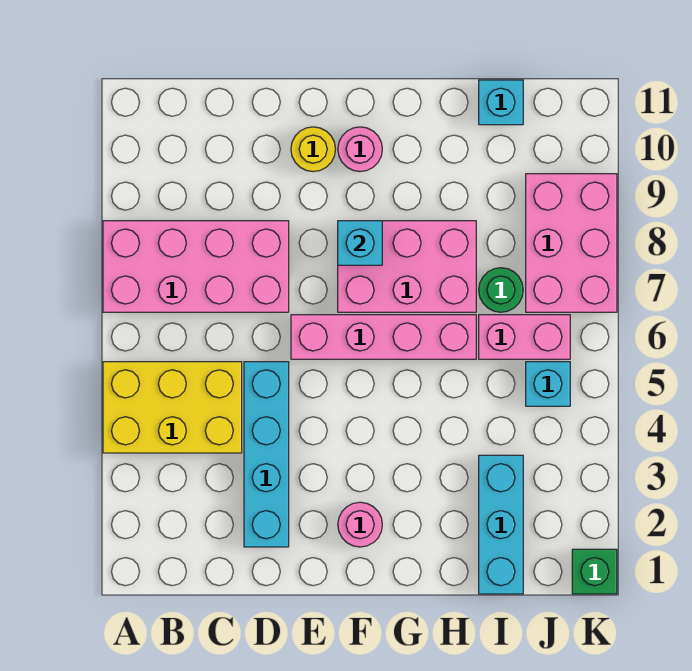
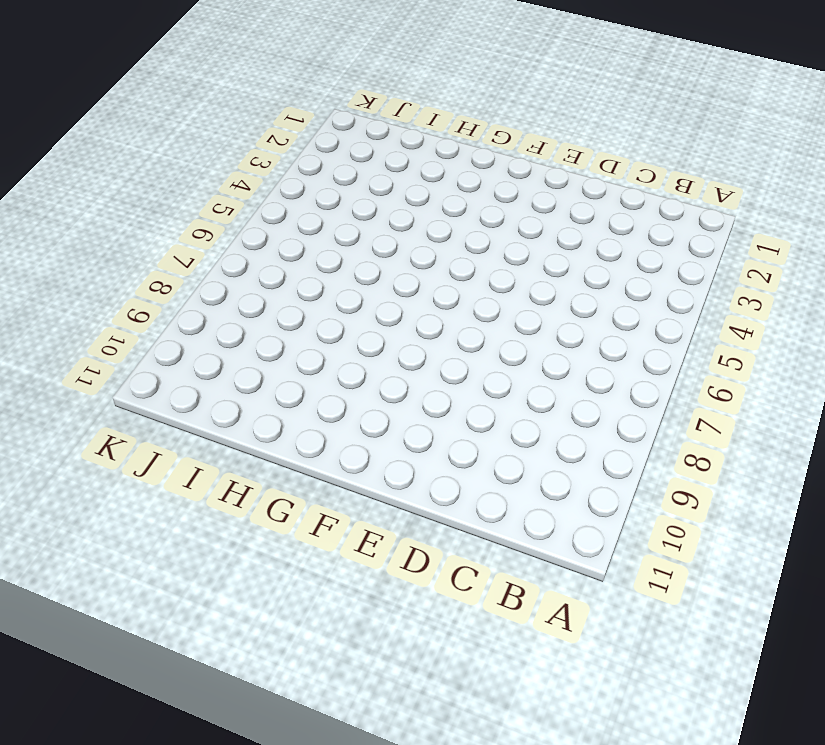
none -> yellow brick A4:C5 level 1
none -> pink brick A7:D8 level 1
none -> cyan brick D2:D5 level 1

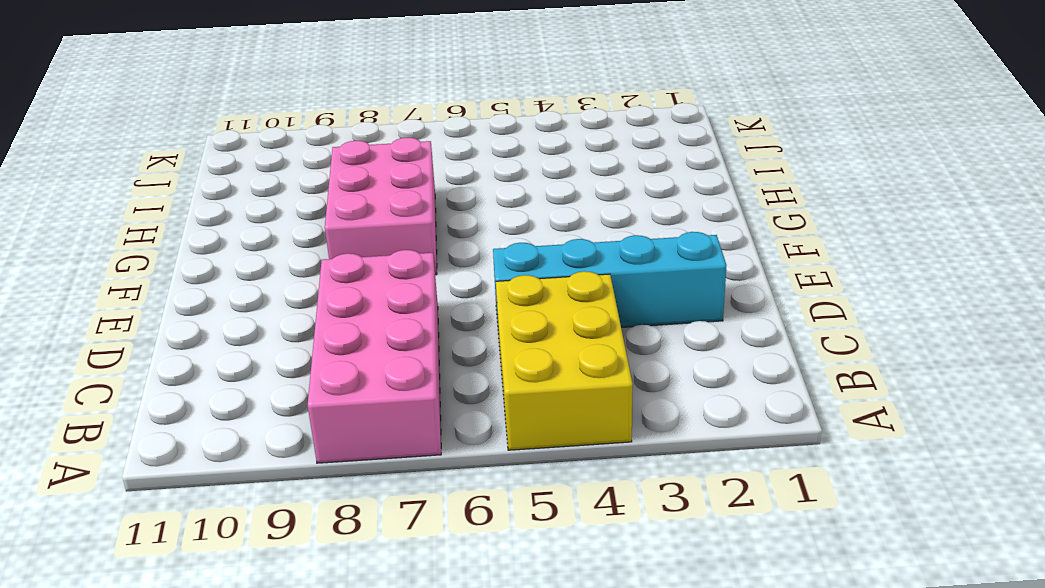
none -> pink brick E6:H6 level 1
none -> yellow round brick E10 level 1
none -> pink round brick F2 level 1

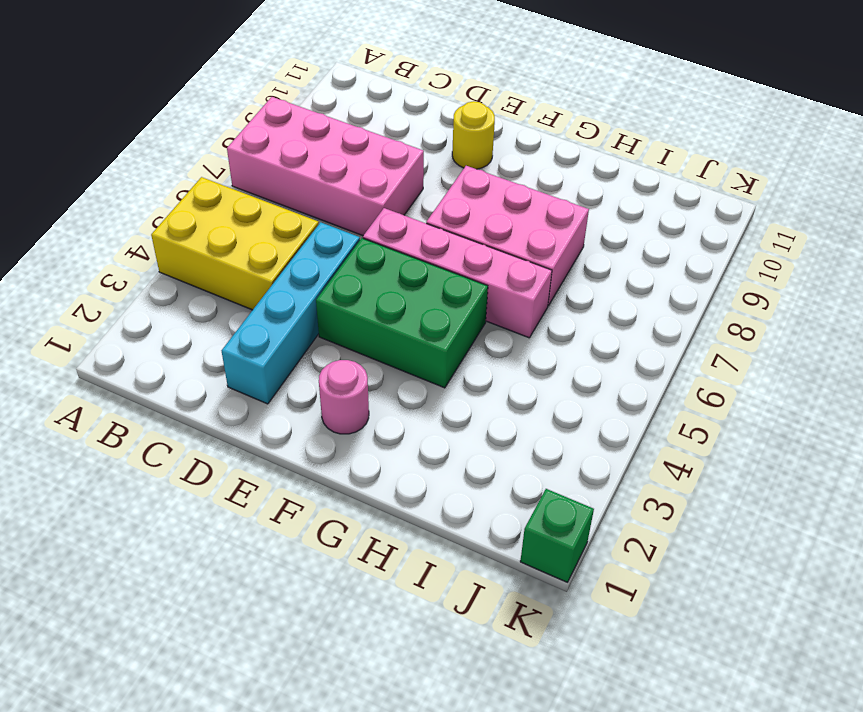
green brick E4:G5 level 1 -> none
none -> pink round brick F10 level 1
none -> cyan brick I1:I3 level 1
none -> pink brick I6:J6 level 1

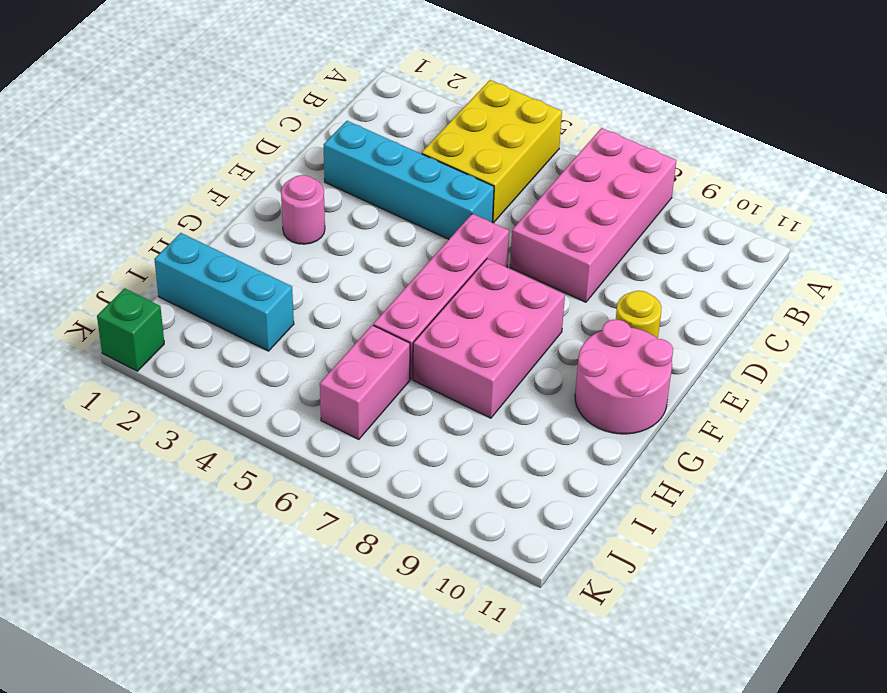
pink round brick F10:G11 level 1 -> pink round brick F10 level 1
none -> green round brick I7 level 1
none -> cyan brick I11 level 1
none -> cyan brick J5 level 1

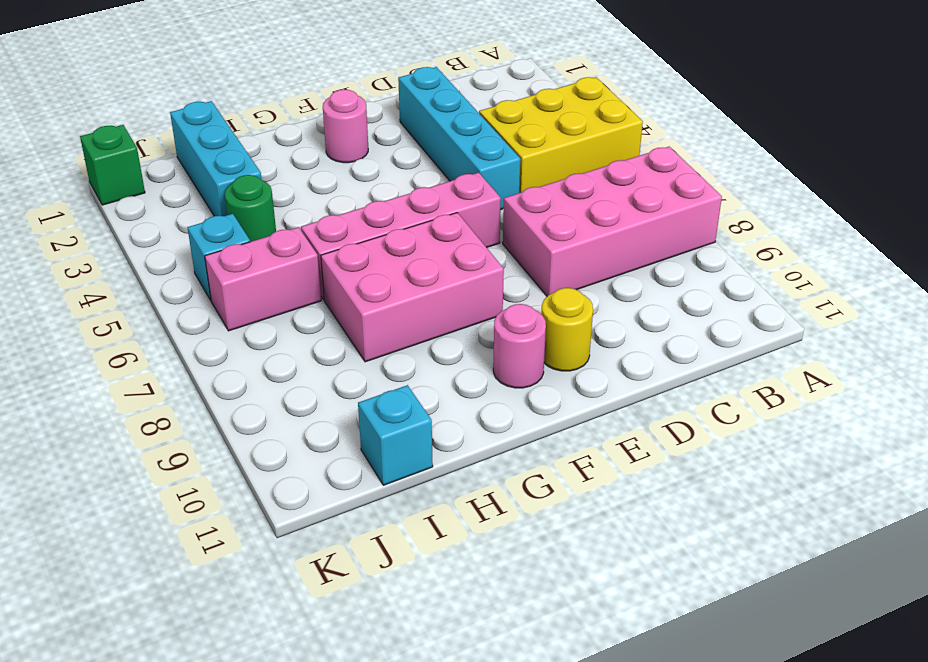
green round brick I4 level 1 -> green round brick I7 level 1
none -> pink brick J7:K9 level 1
none -> cyan brick F8 level 2

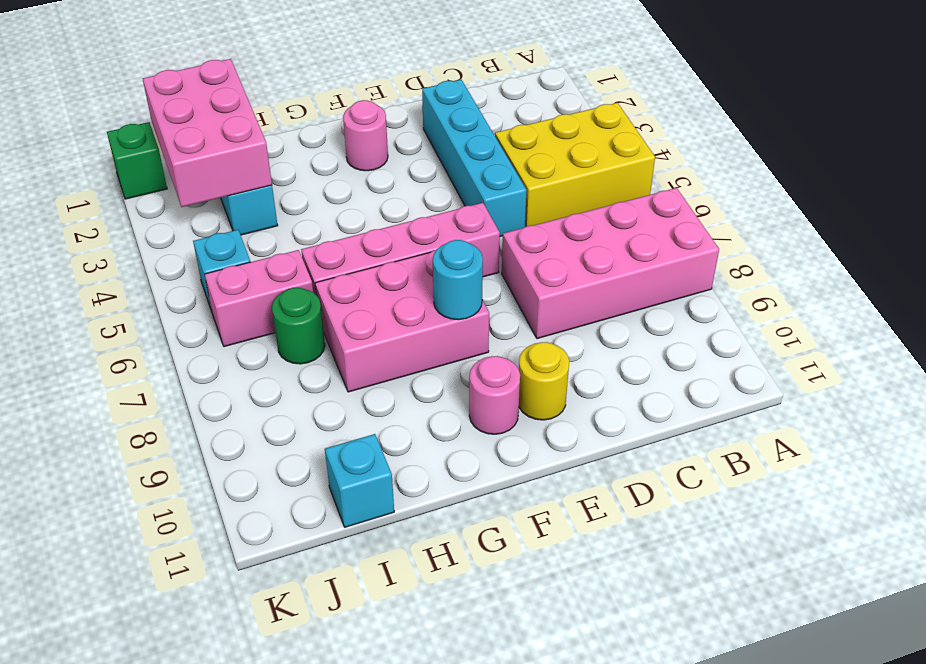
cyan round brick F8 level 2 -> cyan brick F8 level 2
pink brick I1:J3 level 2 -> pink brick J7:K9 level 1

